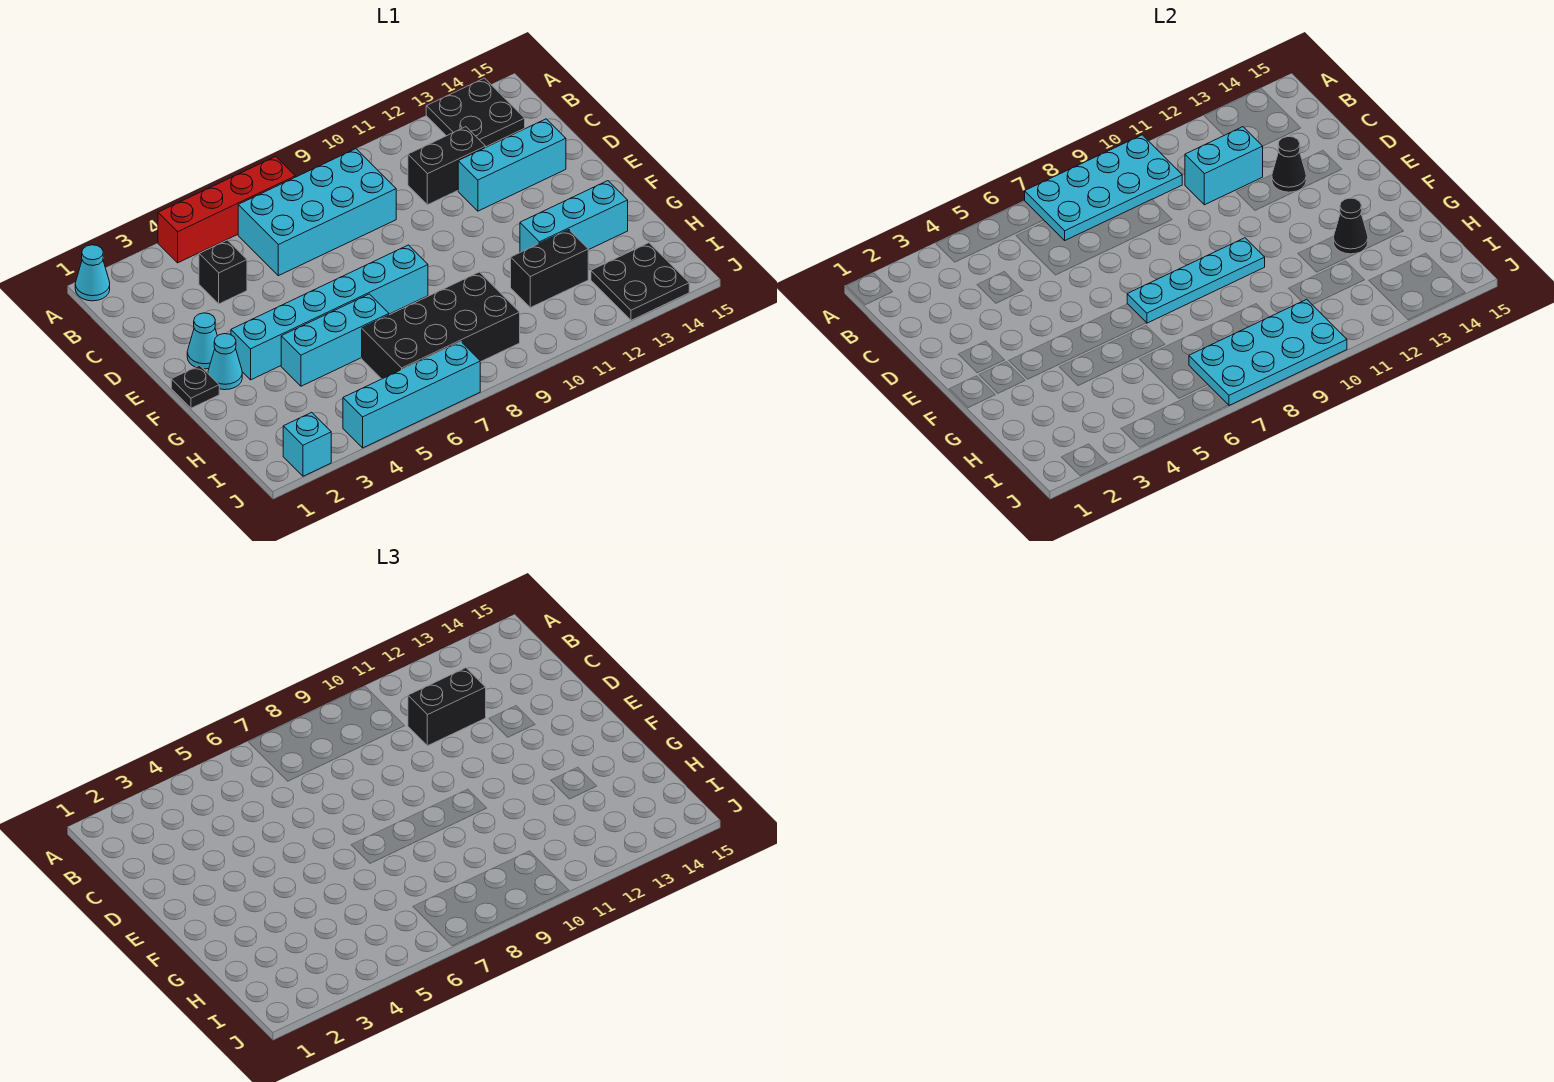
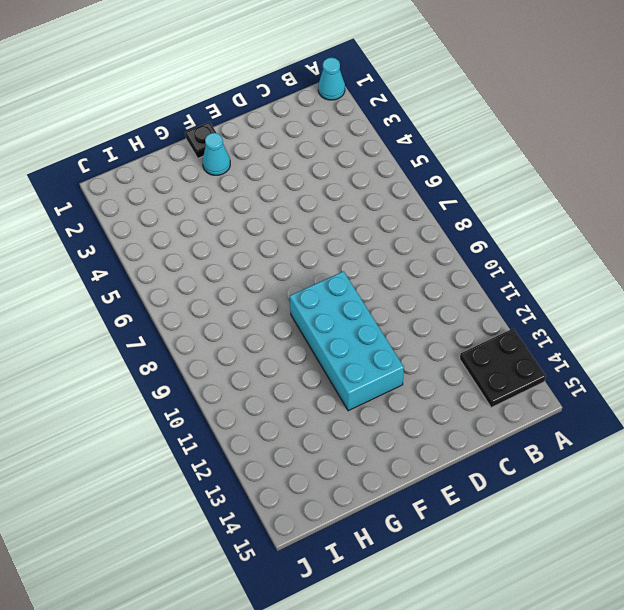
cyan brick E9:F12 level 1 -> cyan brick B6:C9 level 1
none -> red brick A4:A7 level 1
none -> black brick C4 level 1
none -> black brick C11:C12 level 1

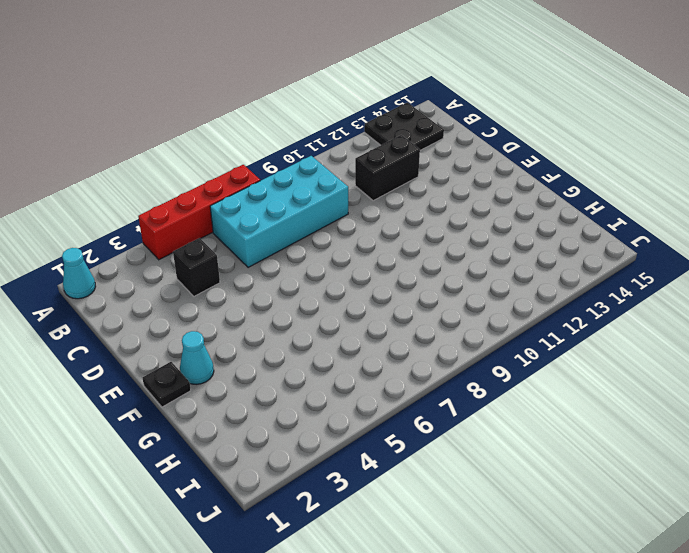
none -> cyan brick D12:D14 level 1
none -> cyan cone E2 level 1
none -> cyan brick F3:F8 level 1

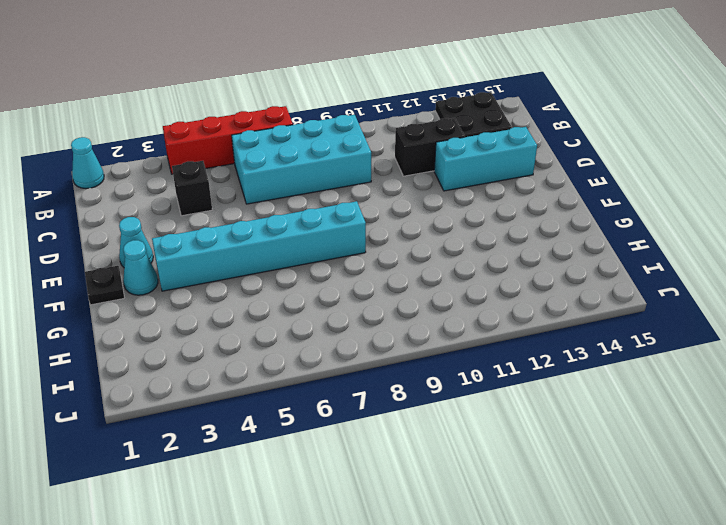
none -> cyan brick G4:G6 level 1
none -> cyan brick G12:G14 level 1
none -> black brick H6:I9 level 1

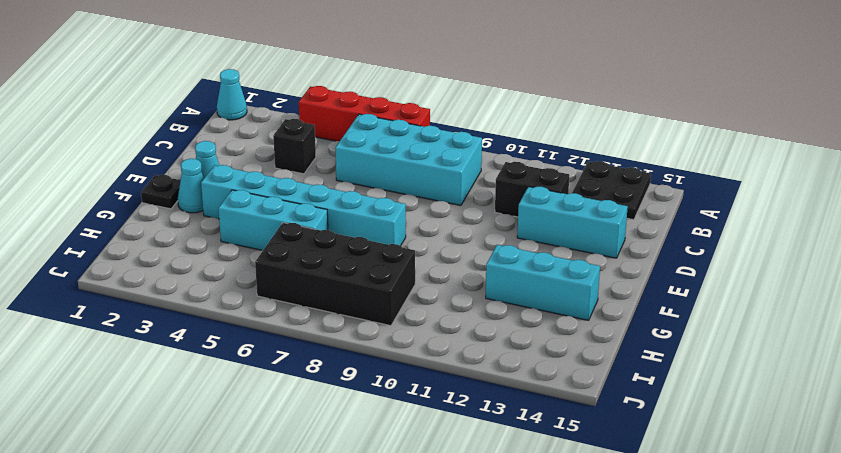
none -> black brick H11:H12 level 1
none -> black plate I13:J14 level 1
none -> cyan brick J2 level 1

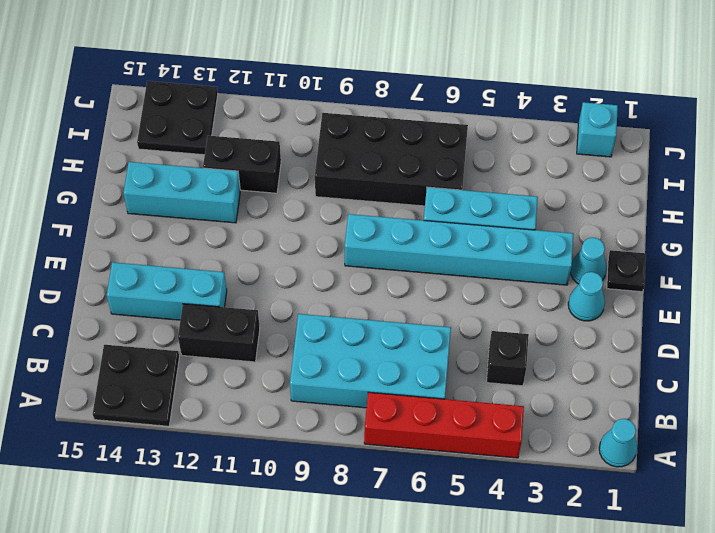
none -> cyan brick J4:J7 level 1
none -> cyan plate A7:B10 level 2
none -> cyan brick C11:C12 level 2

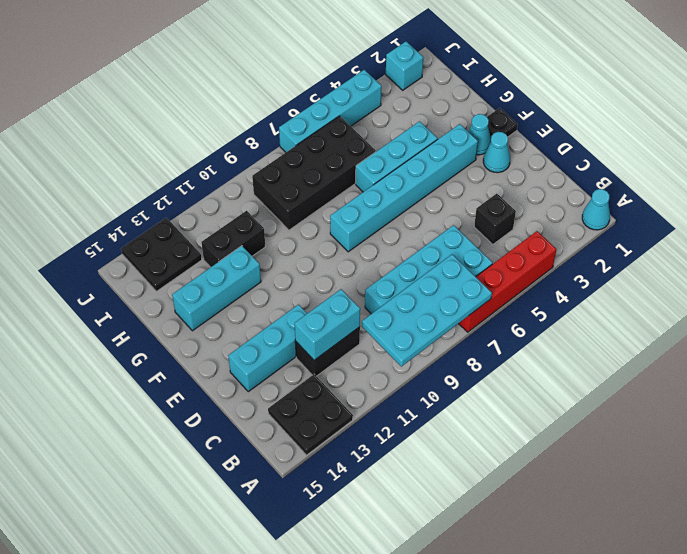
none -> black cone D13 level 2
none -> cyan plate F7:F10 level 2
none -> black cone G13 level 2

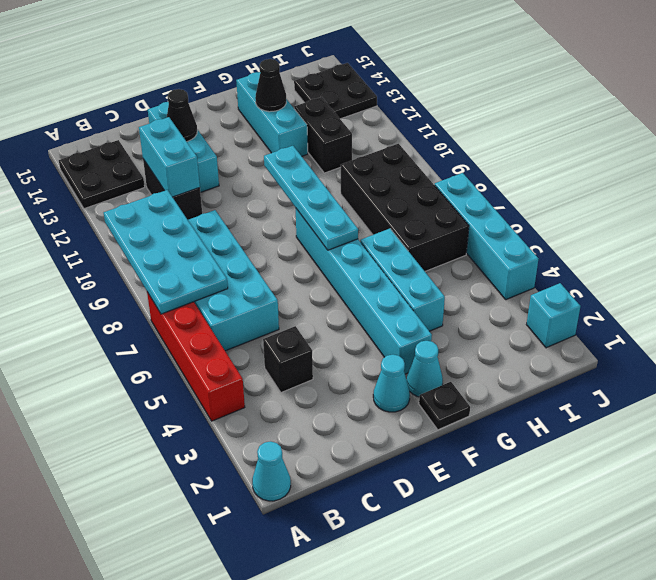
none -> cyan plate I7:J10 level 2
none -> black brick C11:C12 level 3

